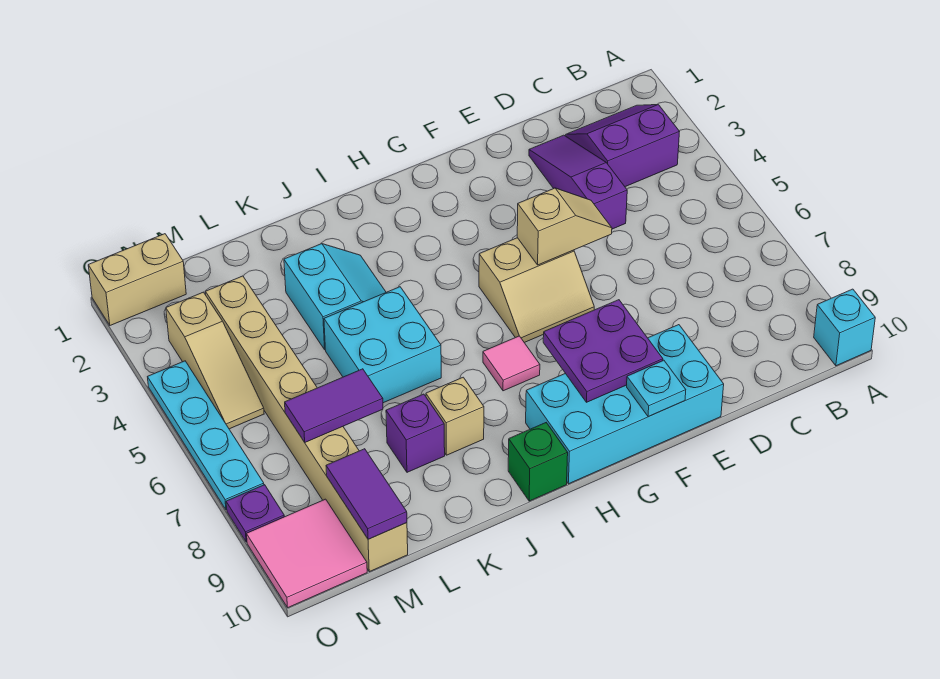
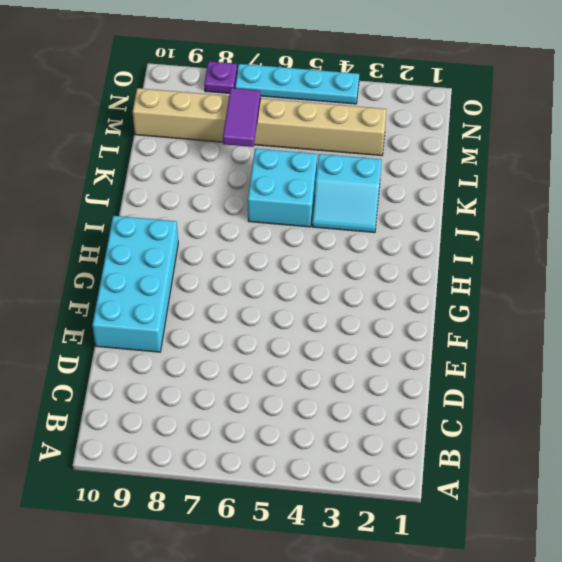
none -> cyan brick A10 level 1
none -> purple slope B2:C3 level 1 top 3
none -> purple slope D2:D4 level 1 top 4

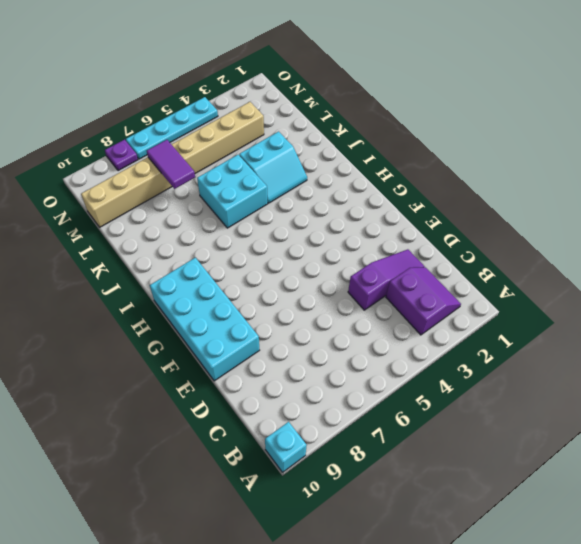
none -> tan slope F5:G6 level 1 top 5
none -> pink tile H7 level 1
none -> green brick I10 level 1

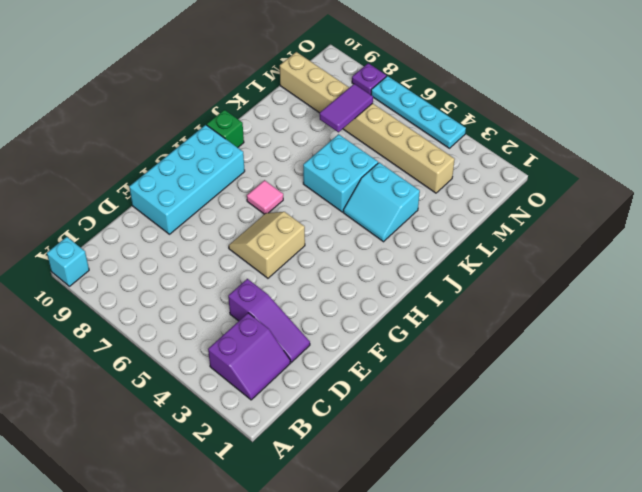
none -> tan brick J8 level 1
none -> purple brick K8 level 1
none -> tan brick N1:O1 level 1

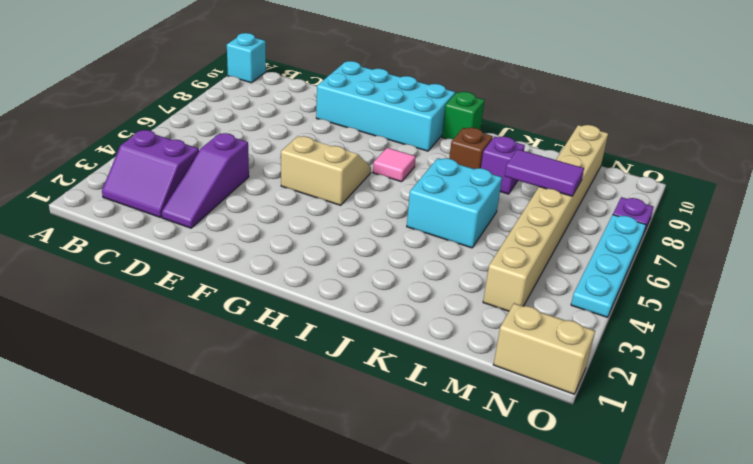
brown brick J8 level 1 -> tan brick J8 level 1
none -> cyan slope J3:K4 level 1 top K
none -> tan slope N3:N5 level 1 top 3
none -> pink tile N9:O10 level 1

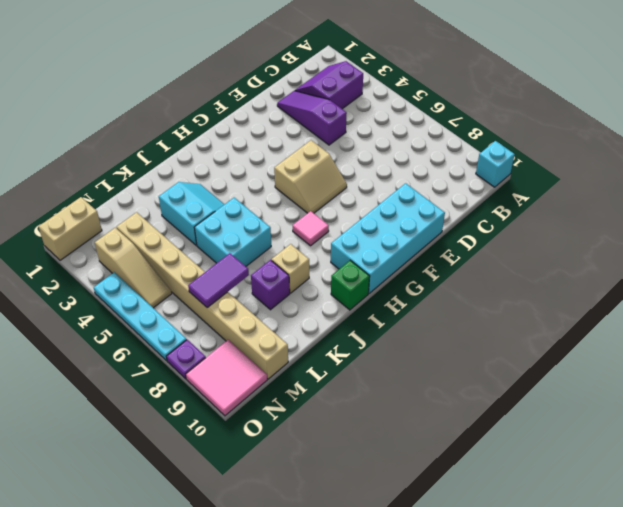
none -> tan slope E5:F5 level 2 top F
none -> purple plate F8:G9 level 2
none -> cyan plate F10 level 2

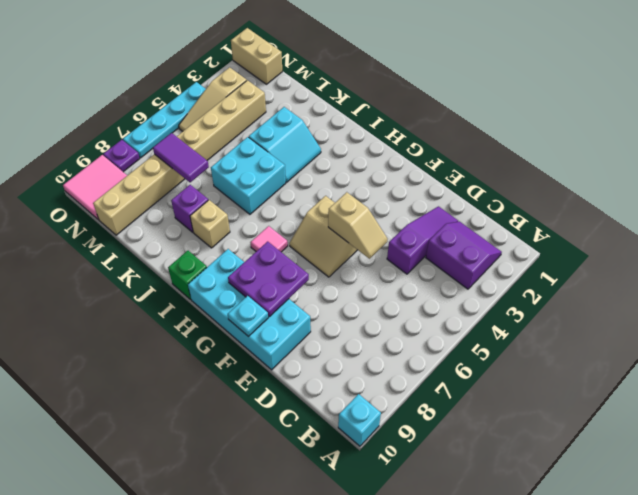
none -> purple tile M9:M10 level 2

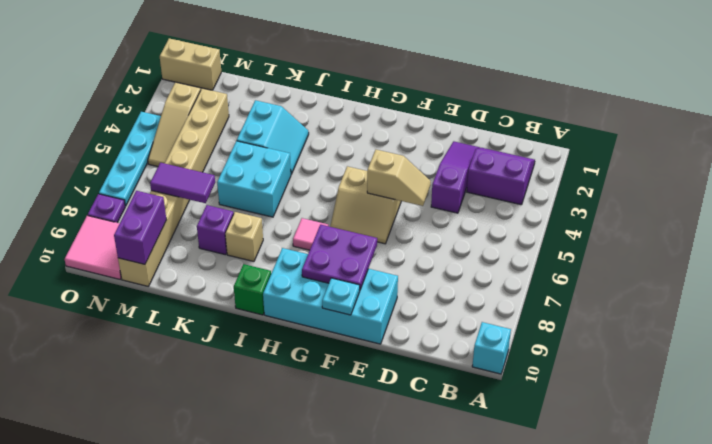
purple brick M9:M10 level 2 -> purple tile M9:M10 level 2

